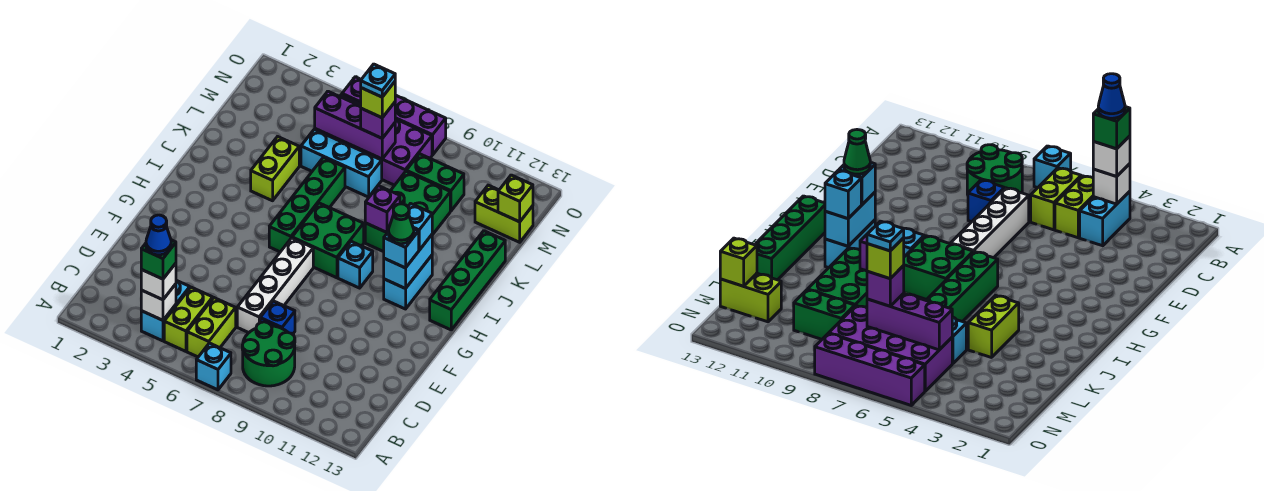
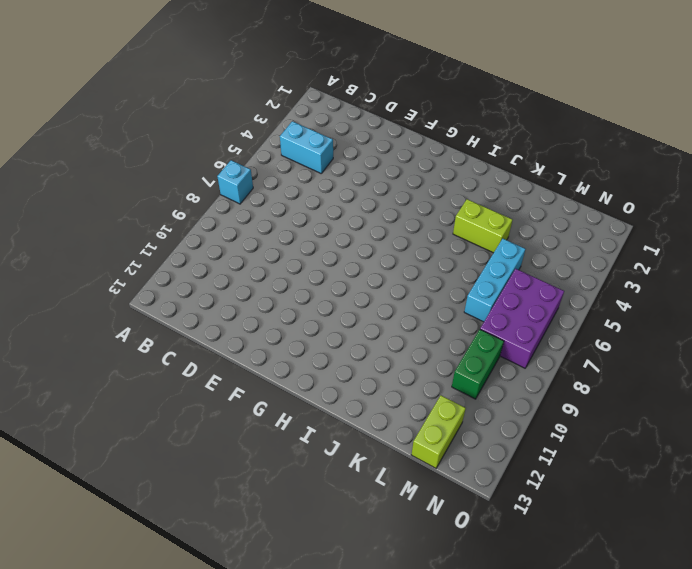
purple brick M6:N8 level 1 -> purple brick M5:N8 level 1
none -> lime brick B5:C5 level 1
none -> lime brick B6:C6 level 1
none -> green round brick B8:C9 level 1
none -> white brick D7:G7 level 1

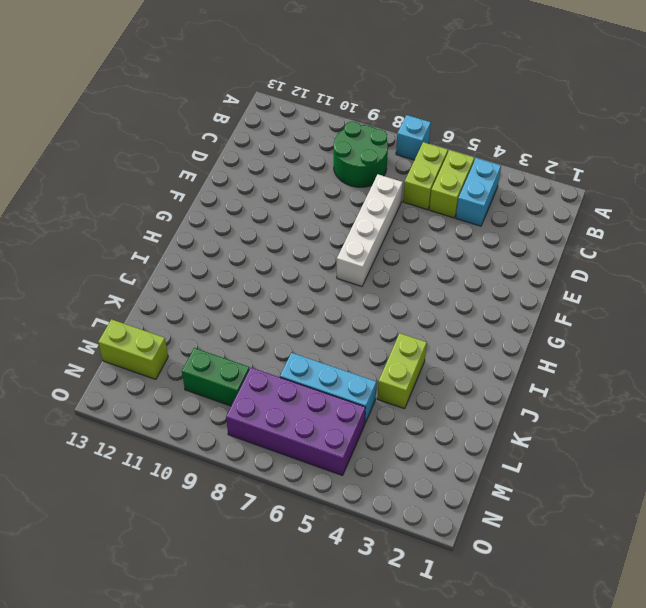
none -> blue brick D8 level 1
none -> green brick H6:K6 level 1
none -> green brick H7:I8 level 1
none -> cyan brick H9 level 1

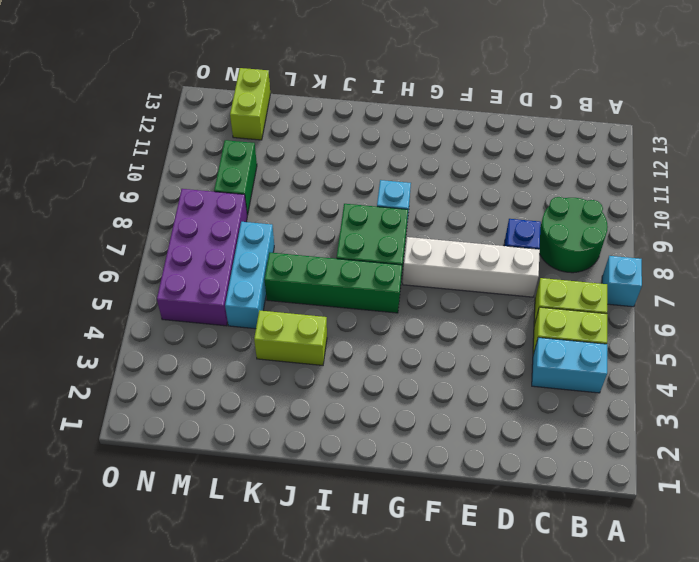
none -> cyan brick H11:I11 level 1
none -> green brick H13:K13 level 1
none -> green brick J9:L10 level 1
none -> purple brick O5:O8 level 1

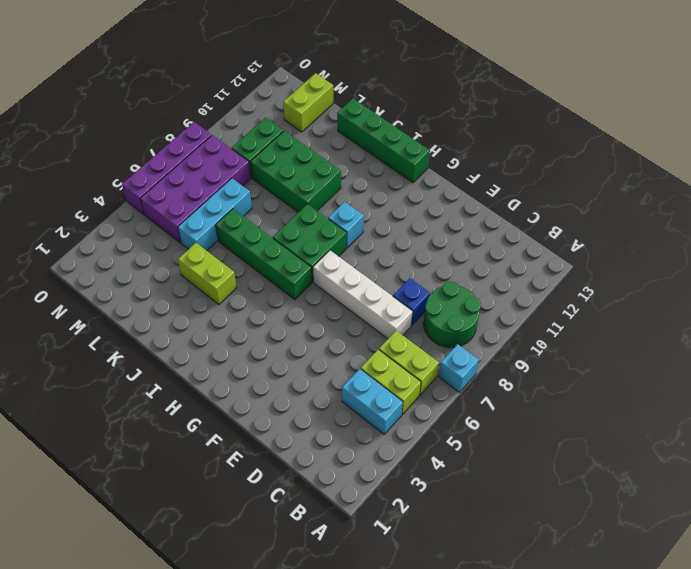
none -> cyan brick H11:I11 level 1
none -> white brick B4 level 2
none -> cyan brick H11:I11 level 2
none -> purple brick J9 level 2

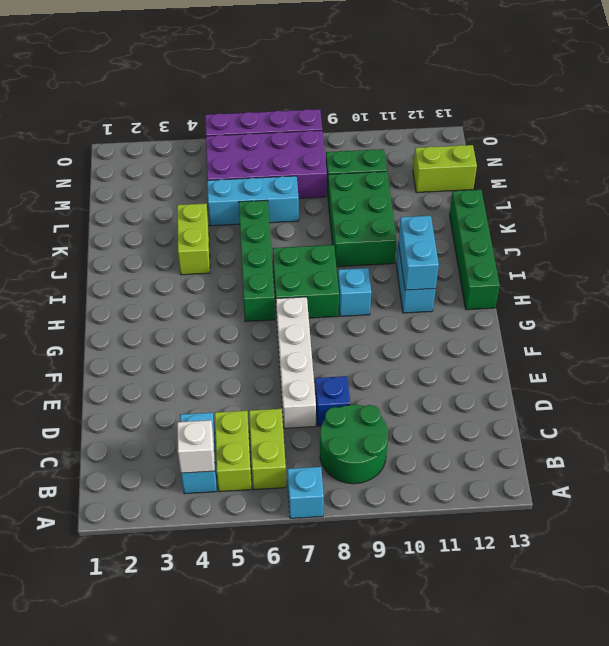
none -> purple brick J9 level 2
none -> purple brick M5:M7 level 2
none -> lime brick M13 level 2
none -> white brick B4 level 3

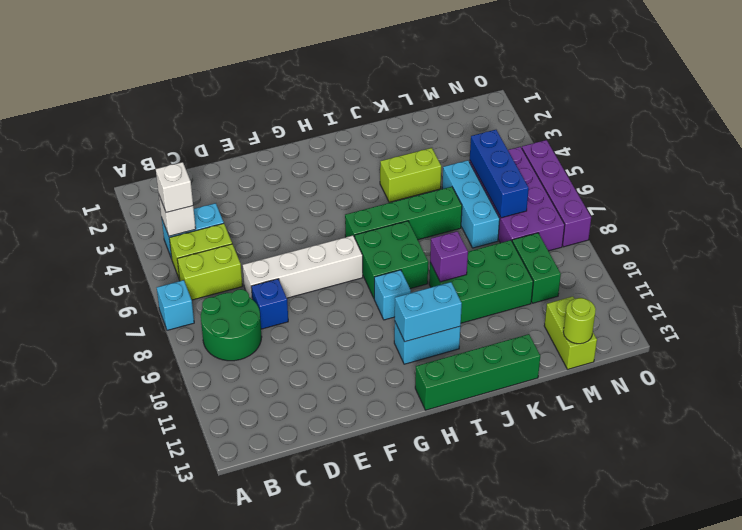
blue brick M5:M7 level 2 -> purple brick M5:M7 level 2
lime round brick M13 level 2 -> lime brick M13 level 2
none -> cyan brick H11 level 3
none -> cyan brick I11 level 3
none -> purple brick M7 level 3
none -> green brick B4 level 4

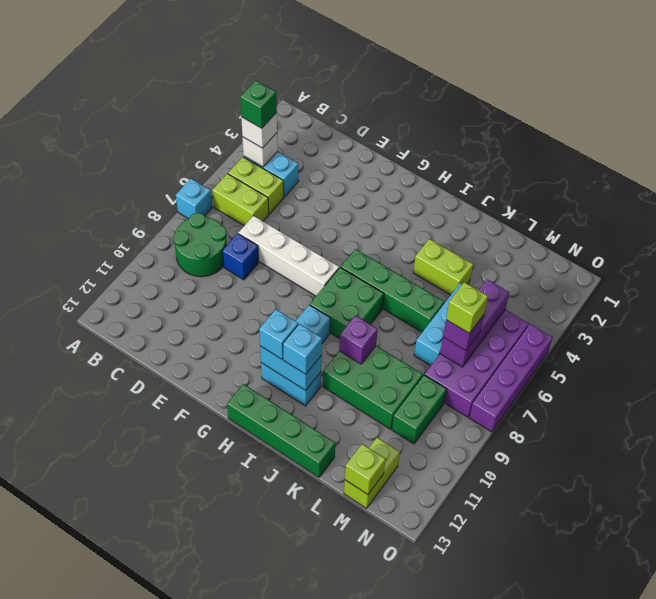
none -> green cone H11 level 4
none -> blue cone B4 level 5
none -> cyan plate M7 level 5

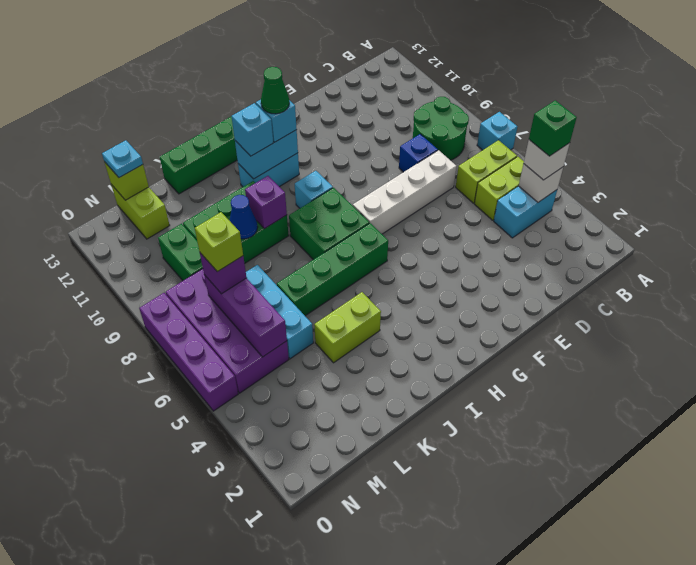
blue cone K9 level 2 -> blue cone B4 level 5
cyan plate M13 level 3 -> cyan plate M7 level 5

